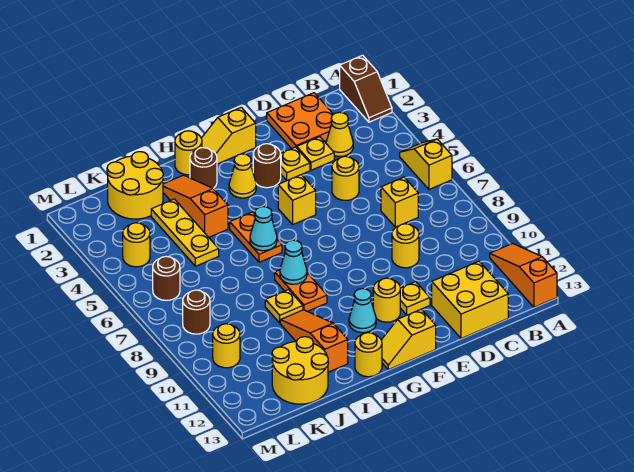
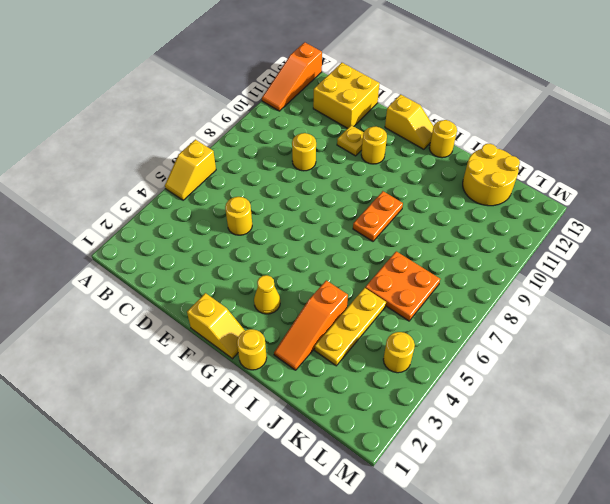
orange plate J6:K7 level 1 -> orange plate C1:D2 level 1
none -> brown slope A1:A2 level 1 top 1
none -> yellow cone C3 level 1
none -> yellow brick C7 level 1
none -> yellow plate D3 level 1

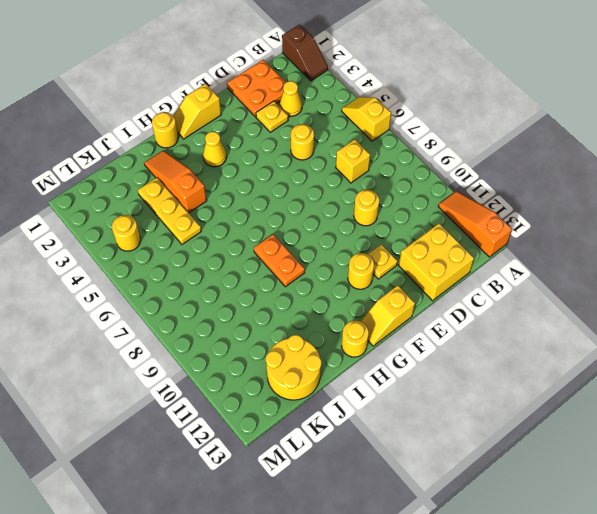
none -> yellow plate E3 level 1
none -> brown round brick F3 level 1
none -> yellow brick F5 level 1
none -> cyan cone G11 level 1

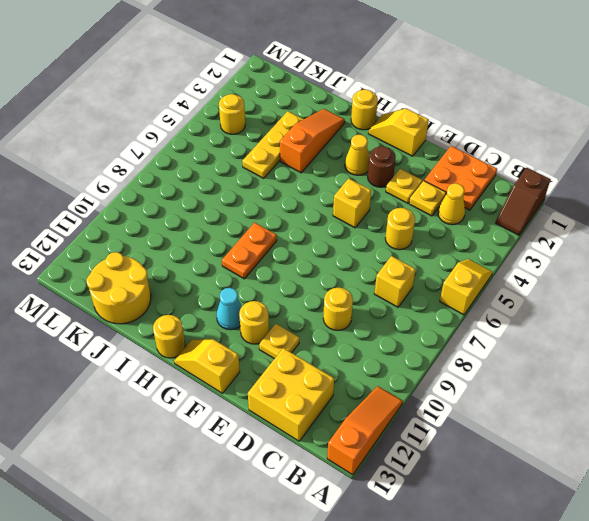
none -> brown round brick H2 level 1
none -> orange plate H5:H6 level 1
none -> yellow plate I9 level 1
none -> orange slope I10:I12 level 1 top 12

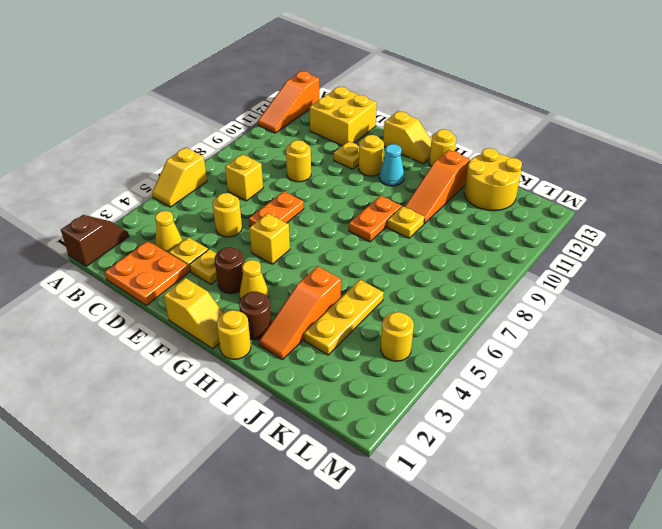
orange plate E6:E7 level 1 -> orange plate H5:H6 level 1
none -> yellow round brick J1:K2 level 1
none -> brown round brick L6 level 1
none -> brown round brick L8 level 1
none -> yellow round brick L10 level 1

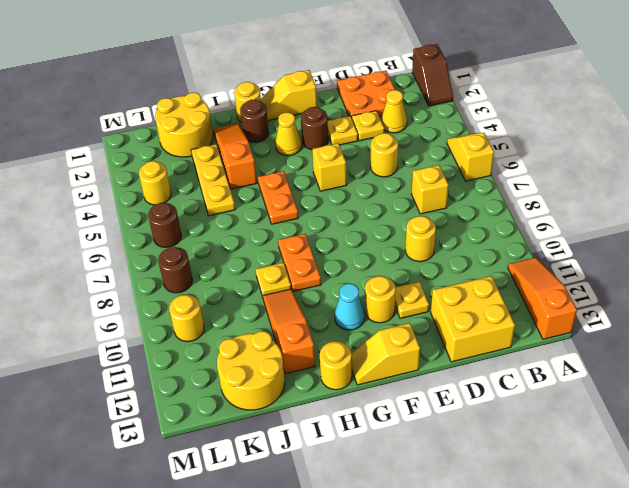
none -> cyan cone H6 level 2
none -> cyan cone H8 level 2

